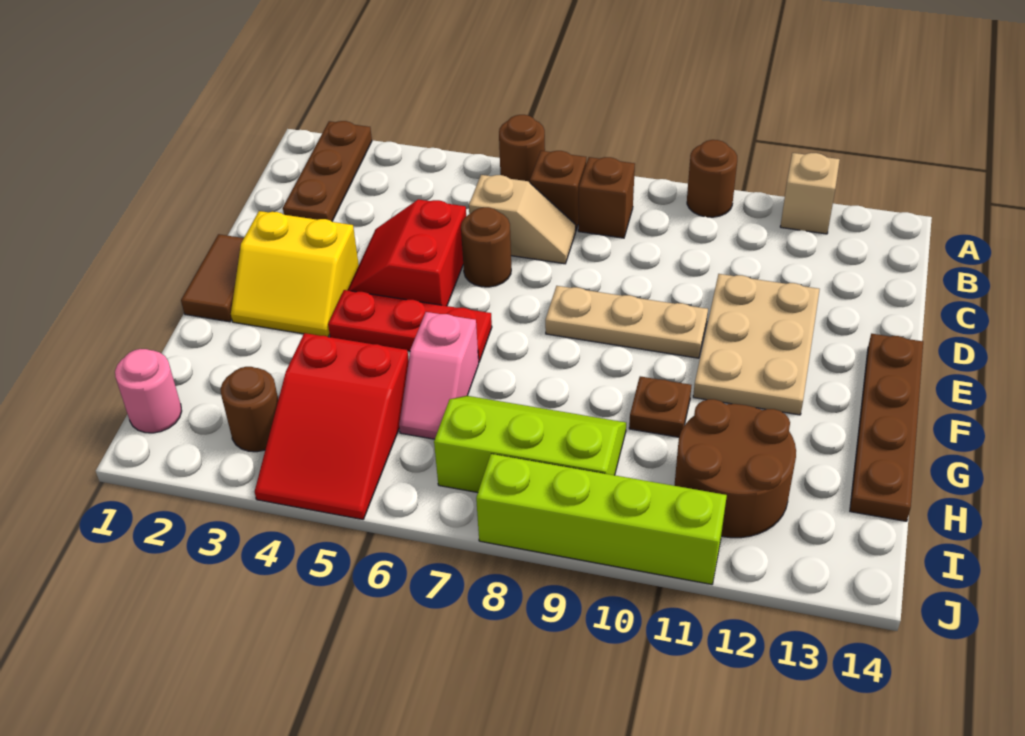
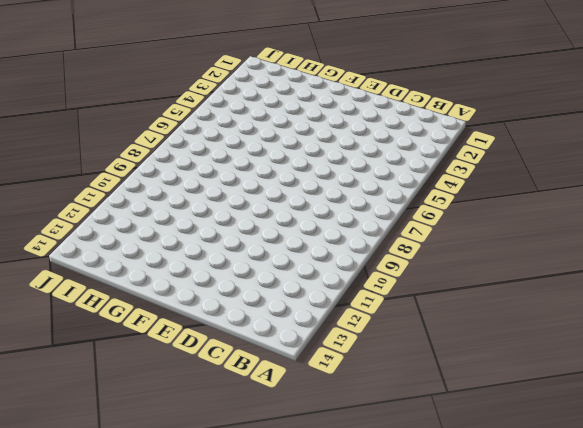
none -> brown plate A2:C2 level 1
none -> brown round brick A6 level 1
none -> brown round brick A10 level 1

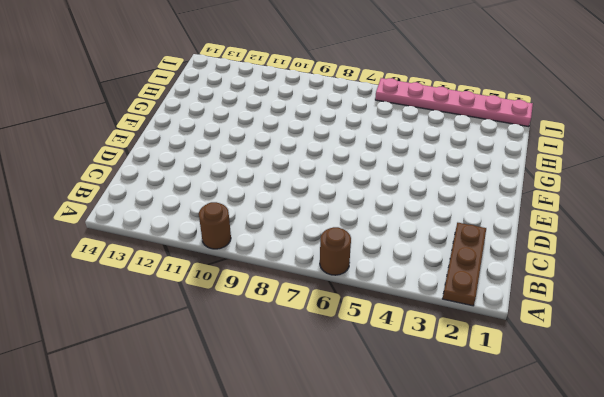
pink plate J1:J6 level 1 -> red slope H4:J5 level 1 top H
none -> tan brick A12 level 1
none -> brown brick B7 level 1
none -> brown brick B8 level 1

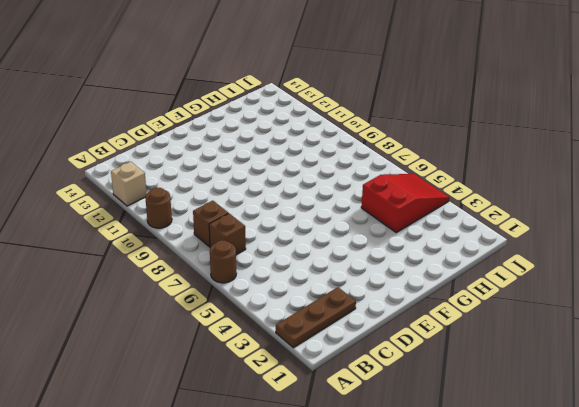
none -> tan slope C6:C7 level 1 top 6
none -> red slope D4:E5 level 1 top 5
none -> brown round brick D6 level 1

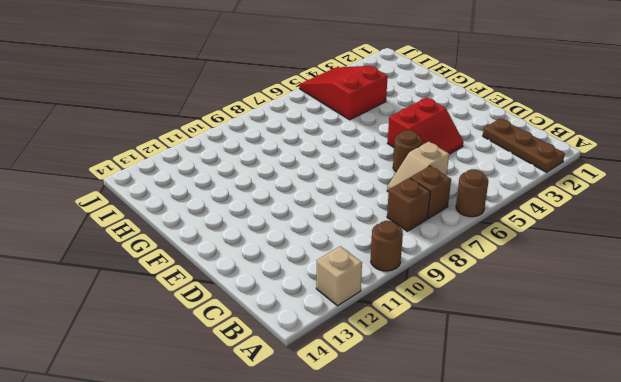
red slope D4:E5 level 1 top E -> red slope D4:E5 level 1 top 5
none -> tan plate D11:F12 level 1
none -> brown tile E1:F1 level 1
none -> yellow slope E2:F3 level 1 top E

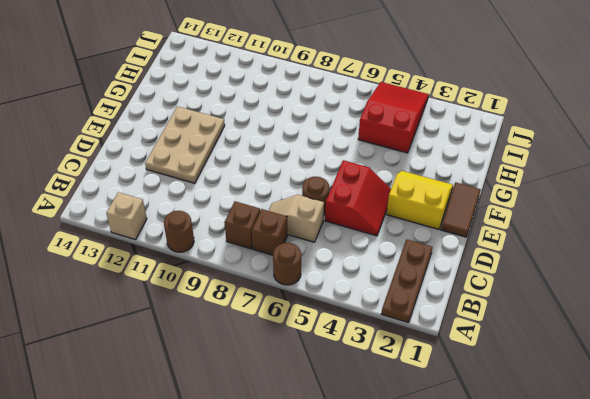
none -> tan plate E8:E10 level 1
none -> brown plate E14:H14 level 1
none -> red plate F4:F6 level 1

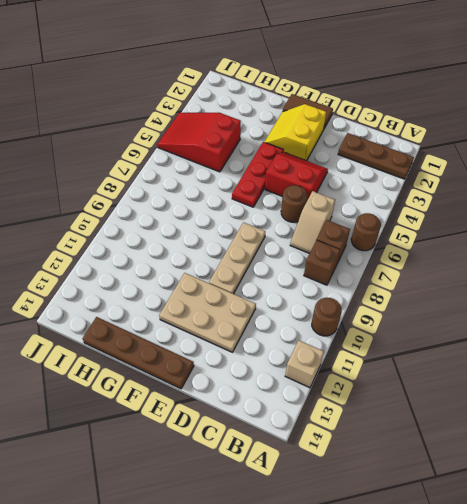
none -> pink slope G6:H6 level 1 top G
none -> brown plate G10 level 1
none -> lime slope H7:I9 level 1 top I

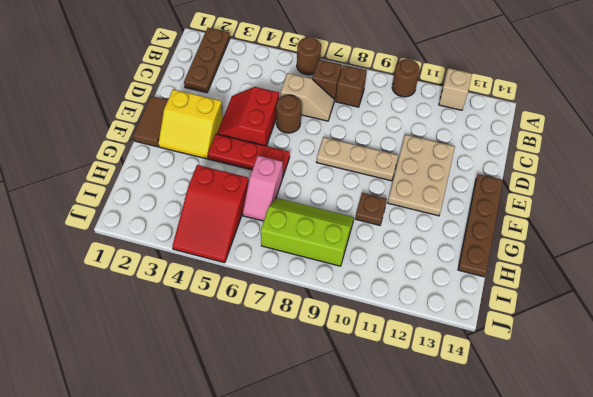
none -> brown round brick H11:I12 level 1
none -> pink round brick I1 level 1
none -> brown round brick I3 level 1

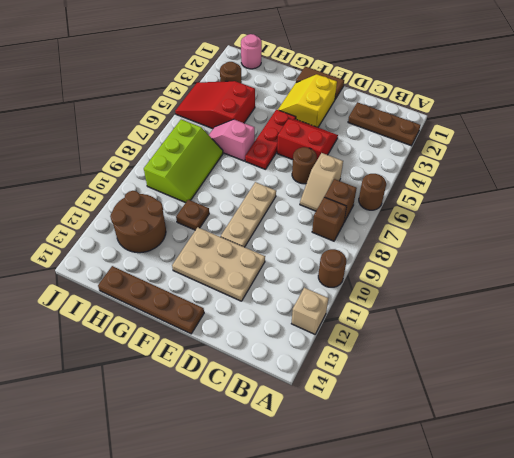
none -> lime brick J8:J11 level 1

